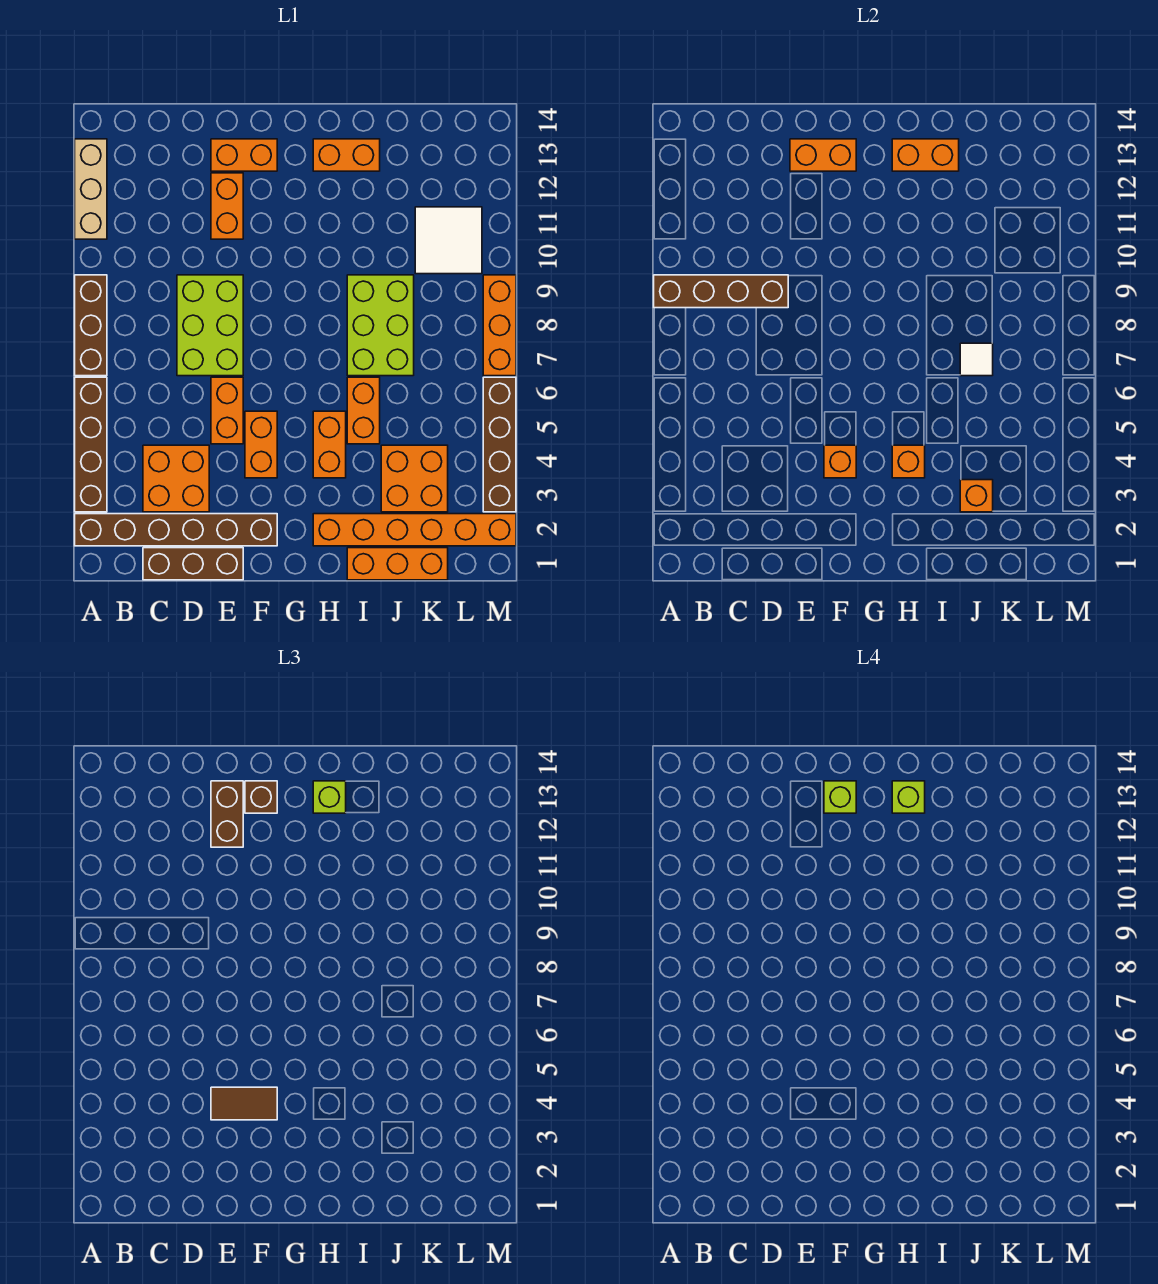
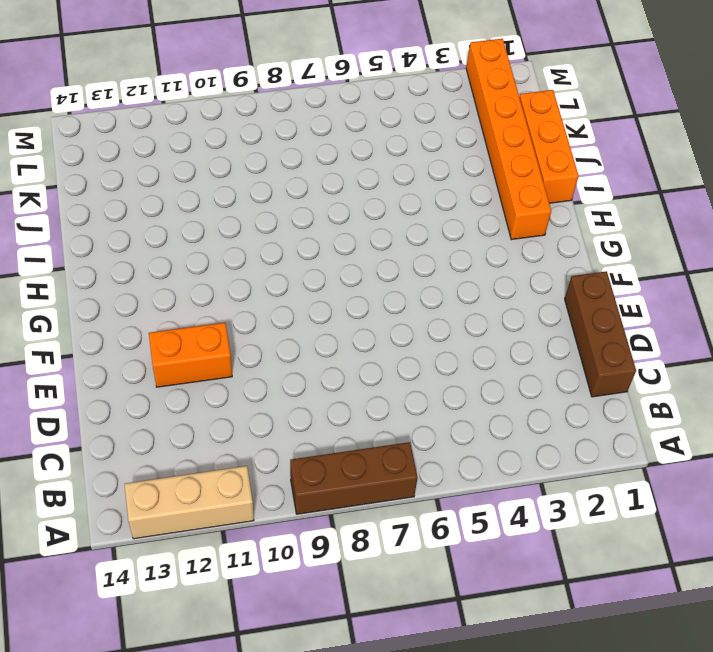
none -> brown brick A2:F2 level 1
none -> brown brick A3:A6 level 1
none -> orange brick C3:D4 level 1
none -> lime brick D7:E9 level 1

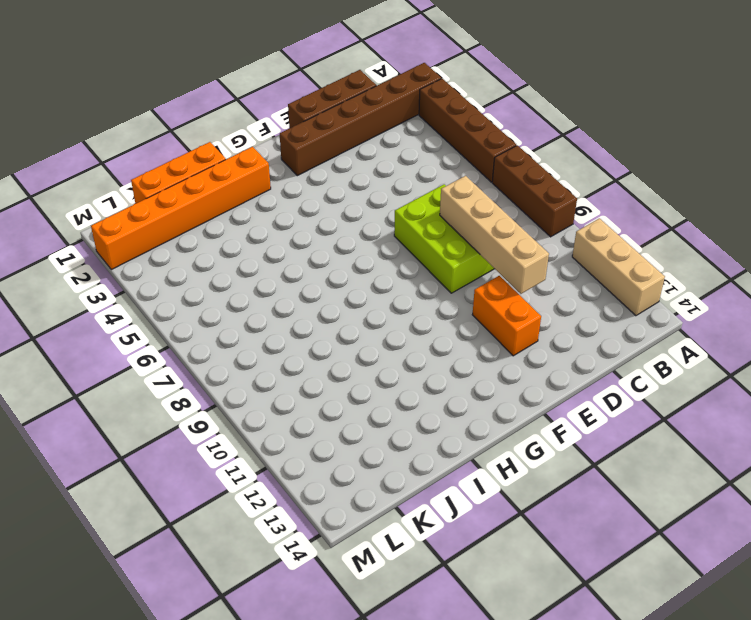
tan brick D8:D11 level 2 -> brown brick A9:D9 level 2
none -> orange brick C3:D4 level 1
none -> orange brick E5:E6 level 1
none -> orange brick E13:F13 level 1
none -> orange brick F4:F5 level 1

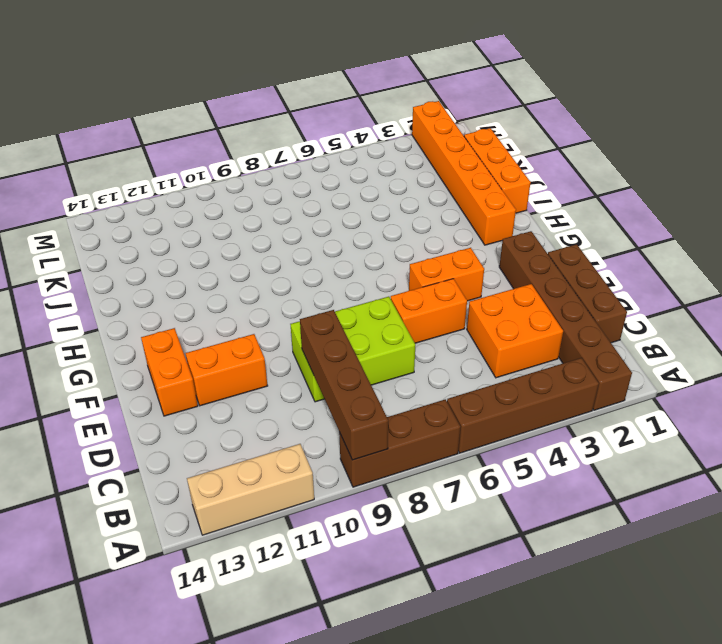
none -> orange brick H4:H5 level 1
none -> orange brick H13:I13 level 1
none -> orange brick I5:I6 level 1
none -> lime brick I7:J9 level 1

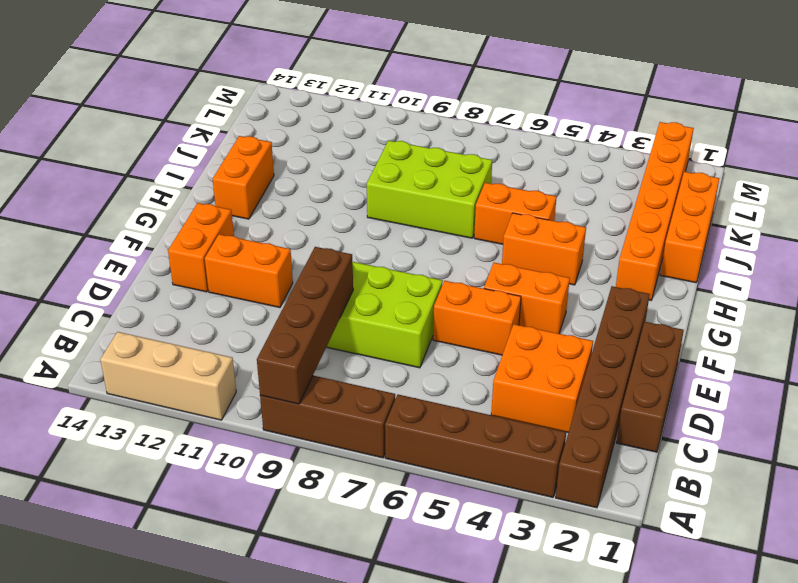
none -> orange brick J3:K4 level 1
none -> white tile K10:L11 level 1
none -> brown brick M3:M6 level 1
none -> orange brick M7:M9 level 1

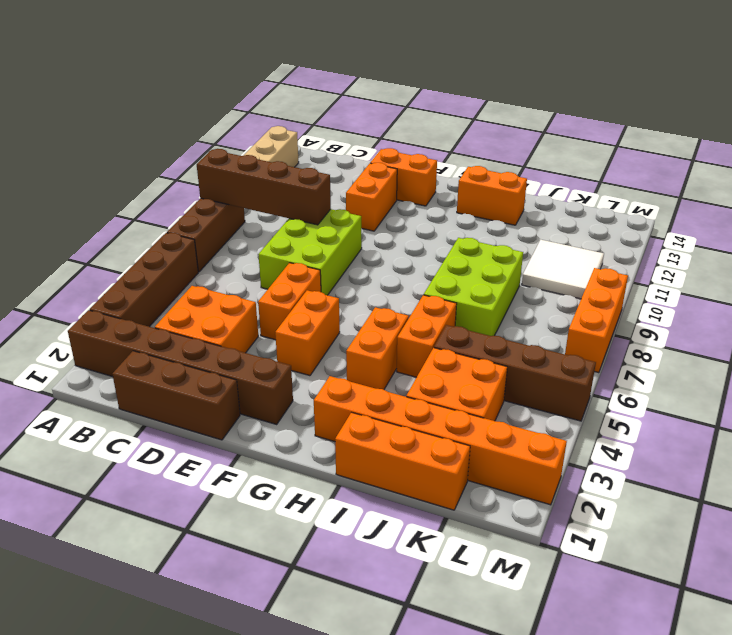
brown brick J5:M5 level 1 -> brown brick M3:M6 level 1
none -> orange brick E13:F13 level 2
none -> orange brick F4 level 2
none -> orange brick H4 level 2
none -> orange brick H13:I13 level 2

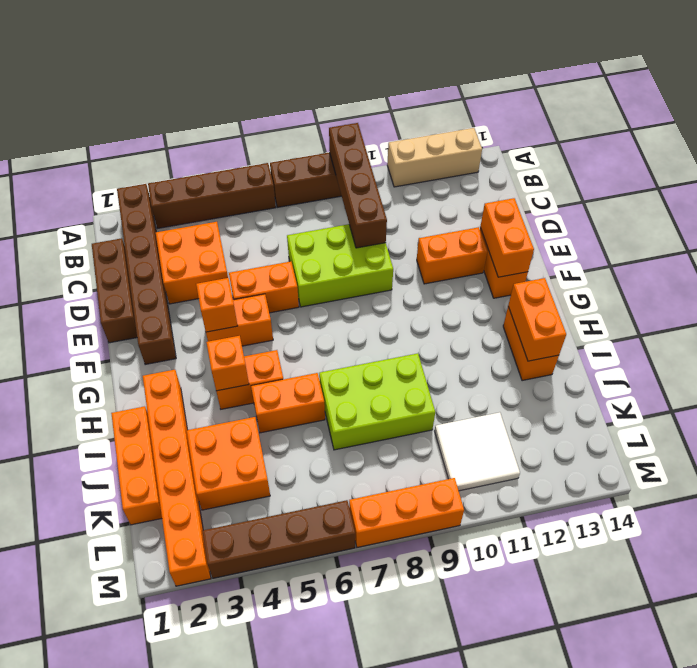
none -> orange brick J3 level 2
none -> white tile J7 level 2
none -> brown tile E4:F4 level 3
none -> brown brick E12:E13 level 3

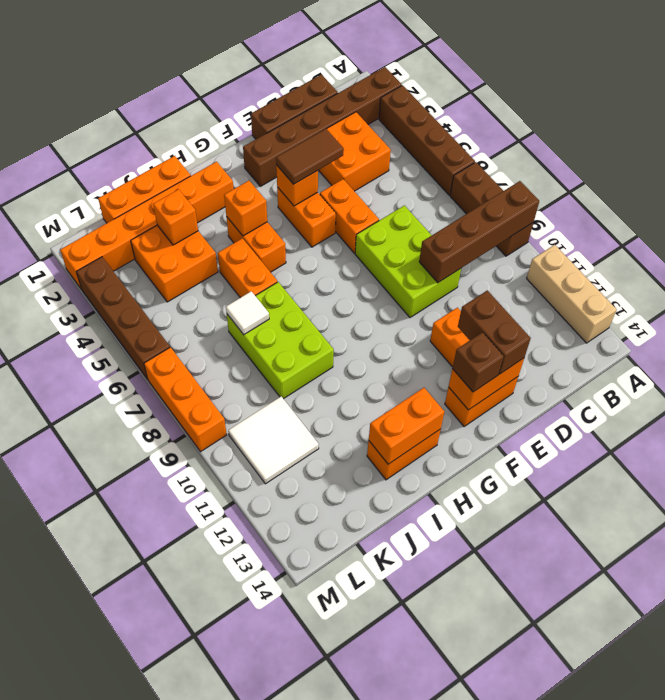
none -> lime brick H13 level 3
none -> lime brick F13 level 4
none -> lime brick H13 level 4

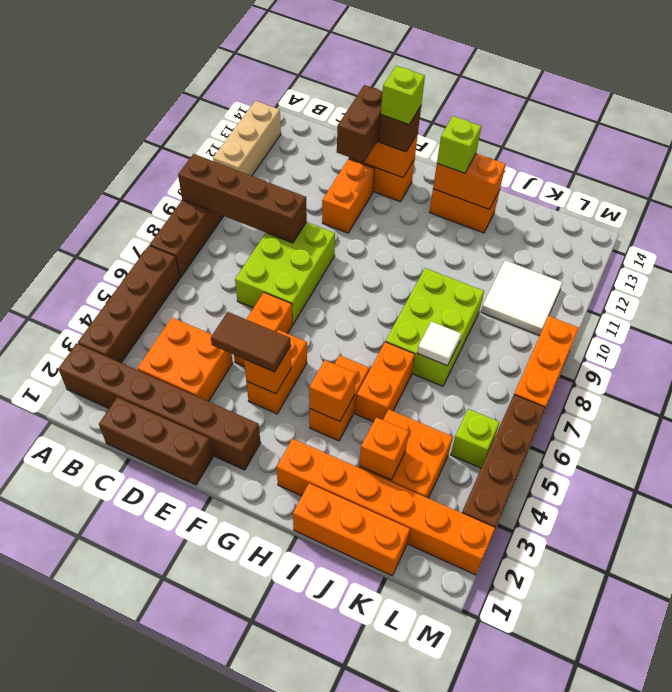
lime brick L5 level 1 -> lime brick H13 level 4

